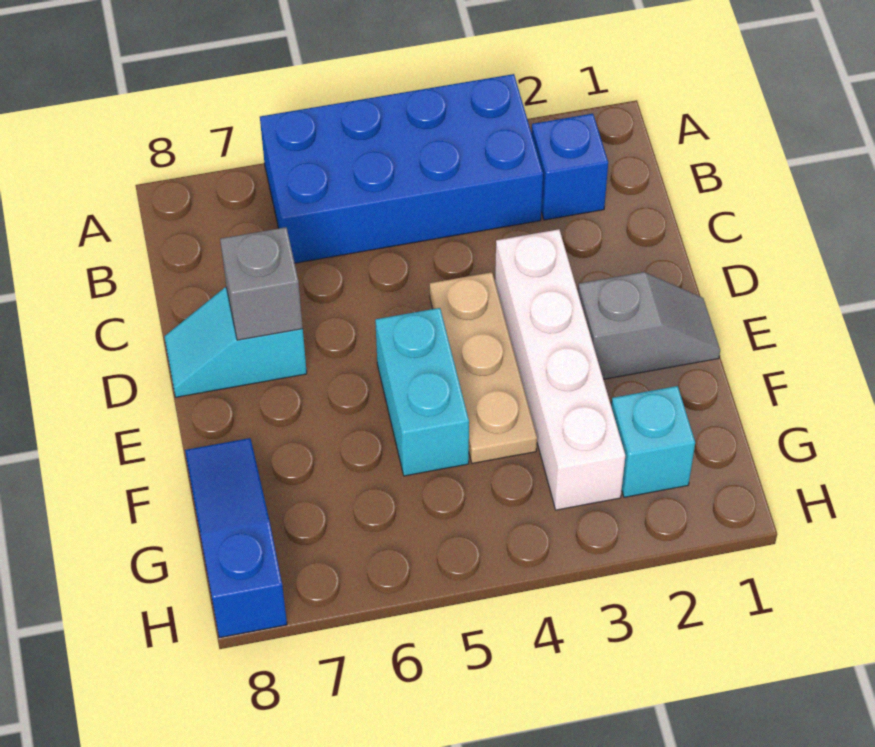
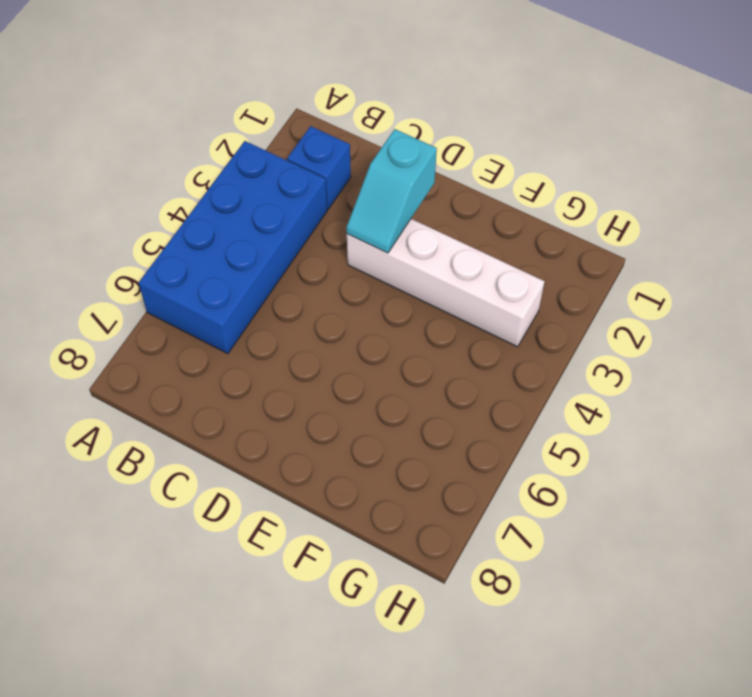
cyan slope D2:D3 level 2 top 2 -> cyan slope D7:D8 level 1 top 7
none -> tan plate D4:F4 level 1
none -> grey slope E1:E2 level 1 top 2

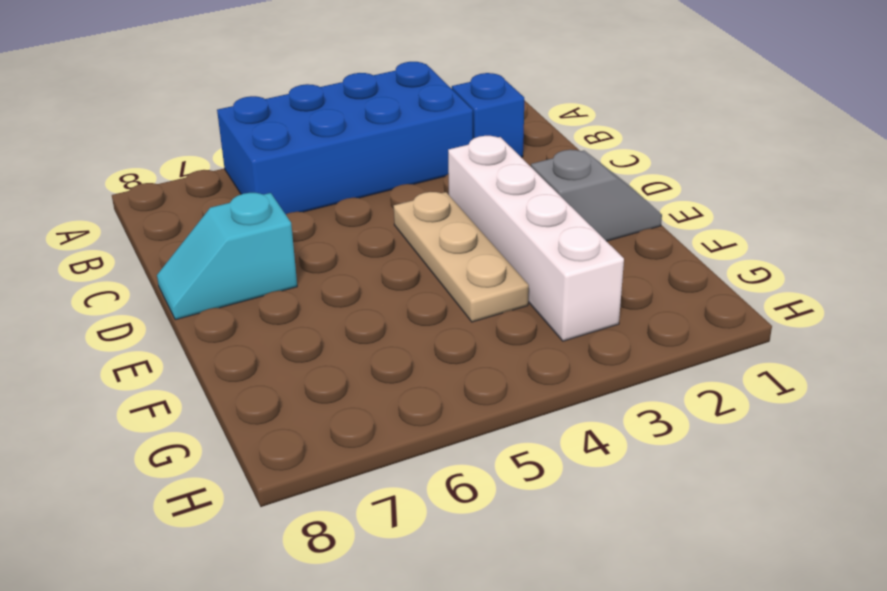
none -> cyan brick E5:F5 level 1
none -> blue slope F8:H8 level 1 top H

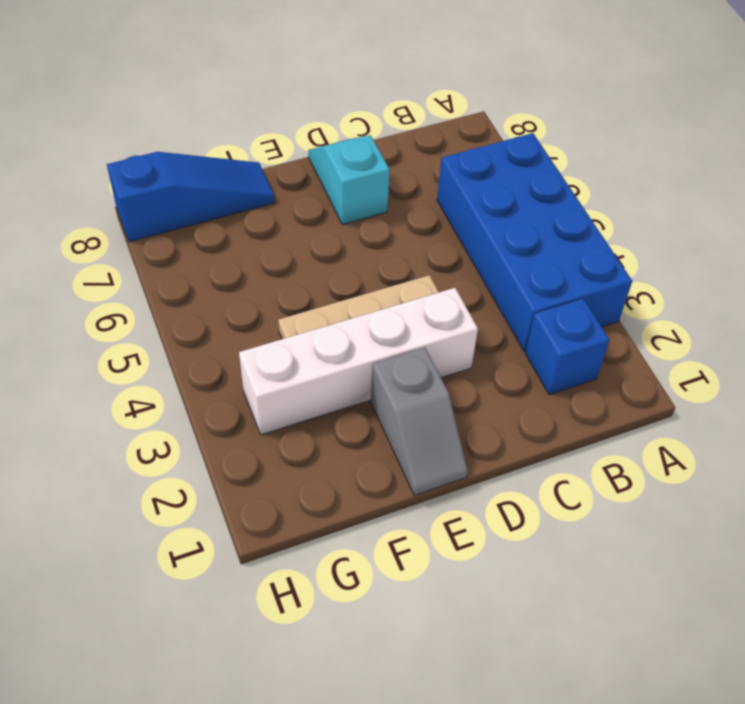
none -> cyan brick E5:F5 level 1
none -> cyan brick G2 level 1

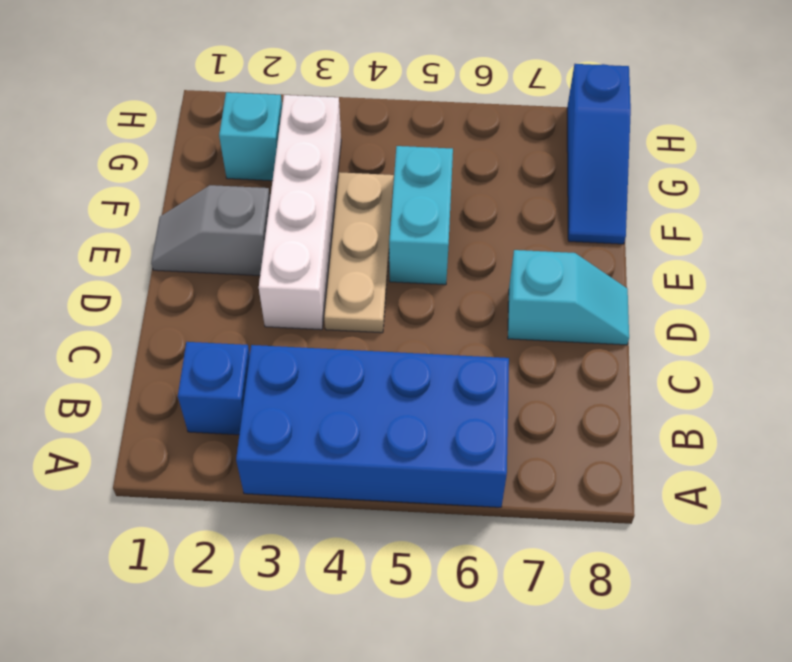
none -> grey brick D7 level 2

